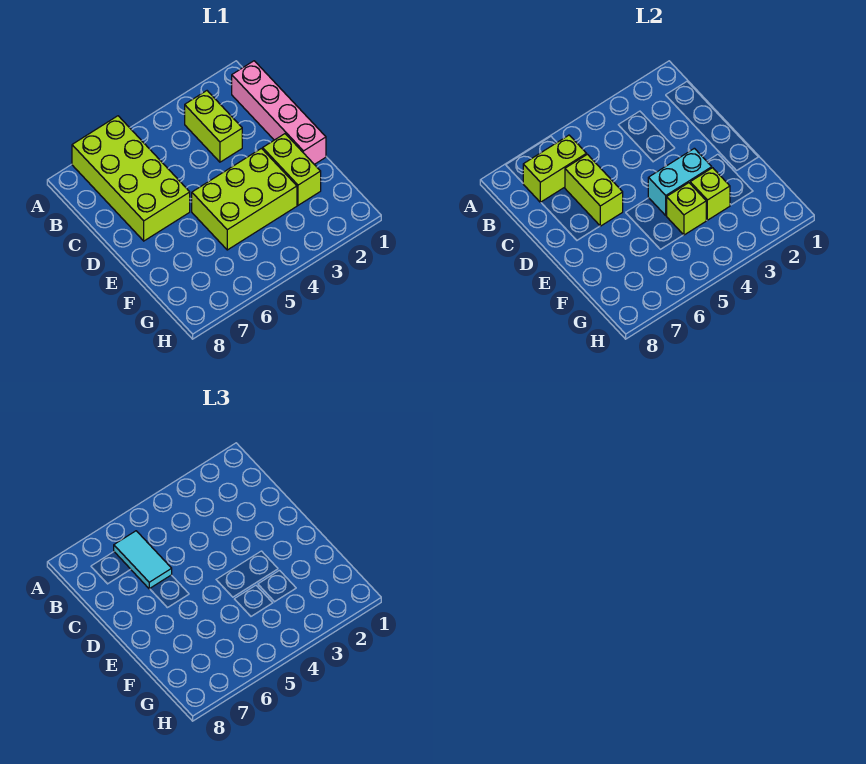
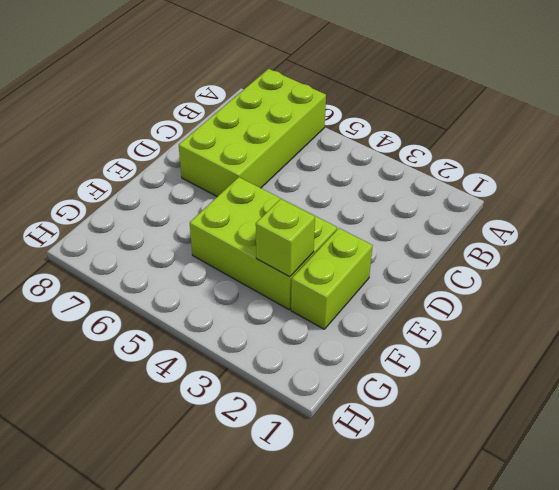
none -> pink brick B1:E1 level 1
none -> lime brick B3:C3 level 1

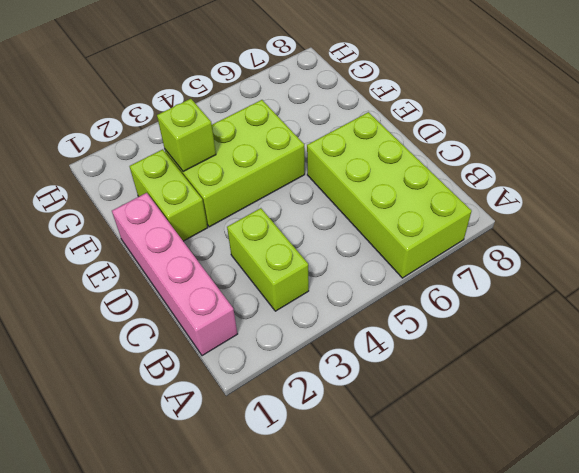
none -> lime brick B6:B7 level 2
none -> lime brick C6:D6 level 2

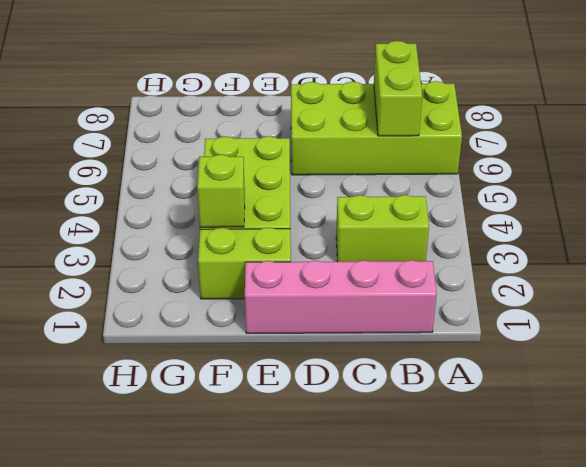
none -> lime brick C6:D6 level 2
none -> cyan brick E3:E4 level 2

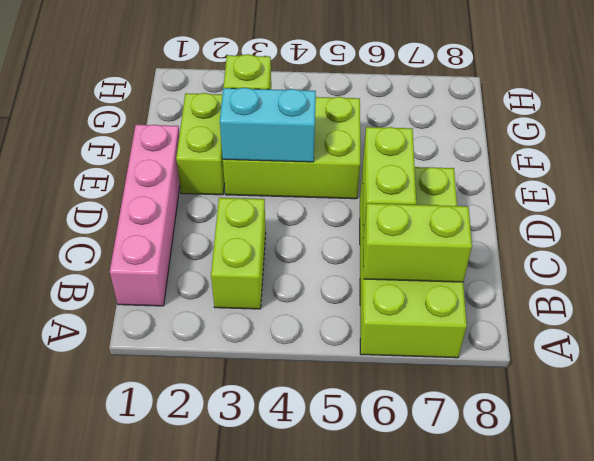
none -> lime brick F4 level 2
none -> cyan tile B6:C6 level 3

